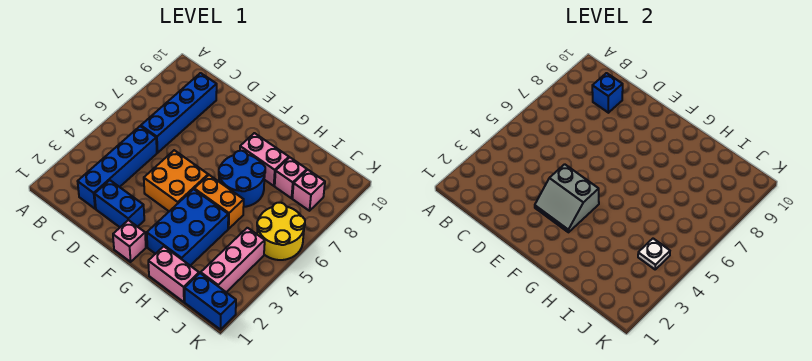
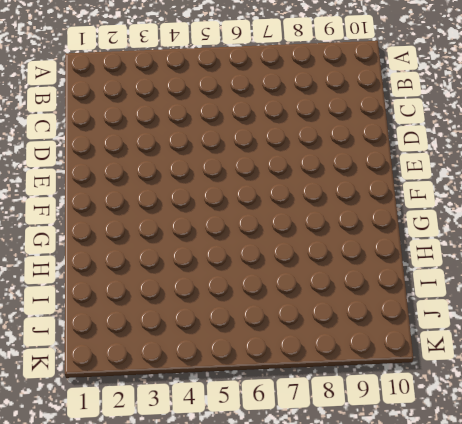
none -> blue brick C2:C5 level 1
none -> blue brick C6:C9 level 1
none -> blue brick D2:E2 level 1

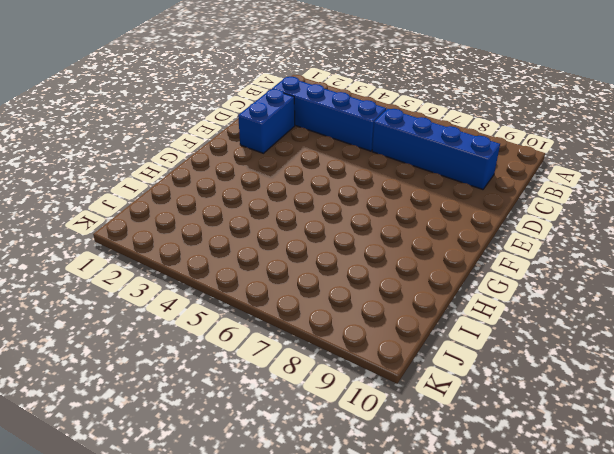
none -> orange brick E4:F5 level 1
none -> pink brick F1 level 1
none -> blue brick G2:H4 level 1

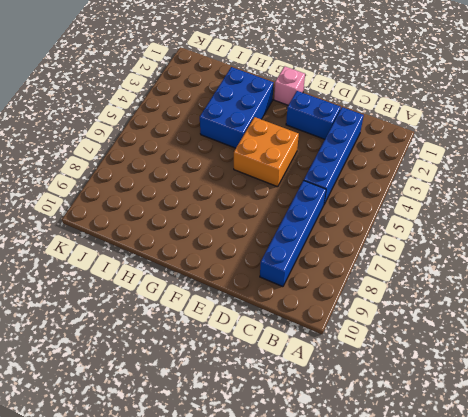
none -> orange brick G5:H5 level 1
none -> blue round brick G6:H7 level 1
none -> pink brick G8:H8 level 1

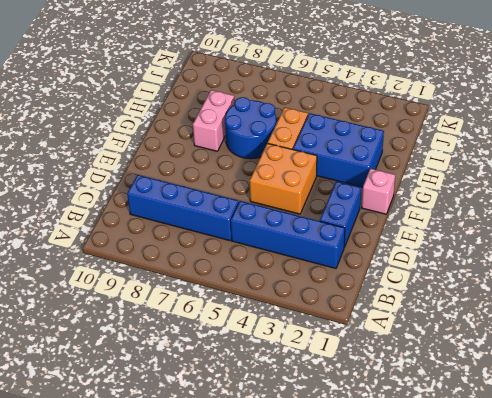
none -> pink brick H1:I1 level 1
none -> pink brick I8 level 1
none -> blue brick J1:K1 level 1

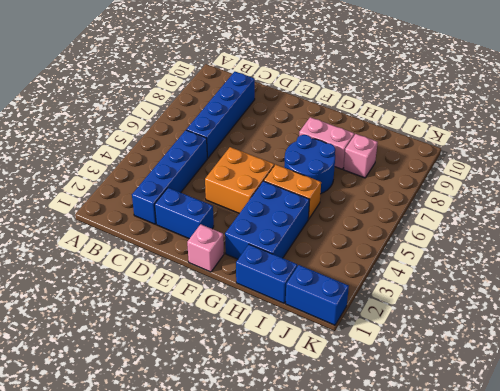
blue brick H1:I1 level 1 -> pink brick H1:I1 level 1
none -> pink brick J2:J4 level 1
none -> yellow round brick J5:K6 level 1
none -> pink brick J8 level 1

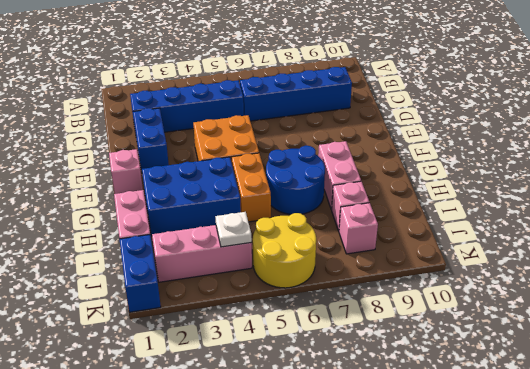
none -> blue brick C9 level 2
none -> grey slope E3:F4 level 2 top 4

